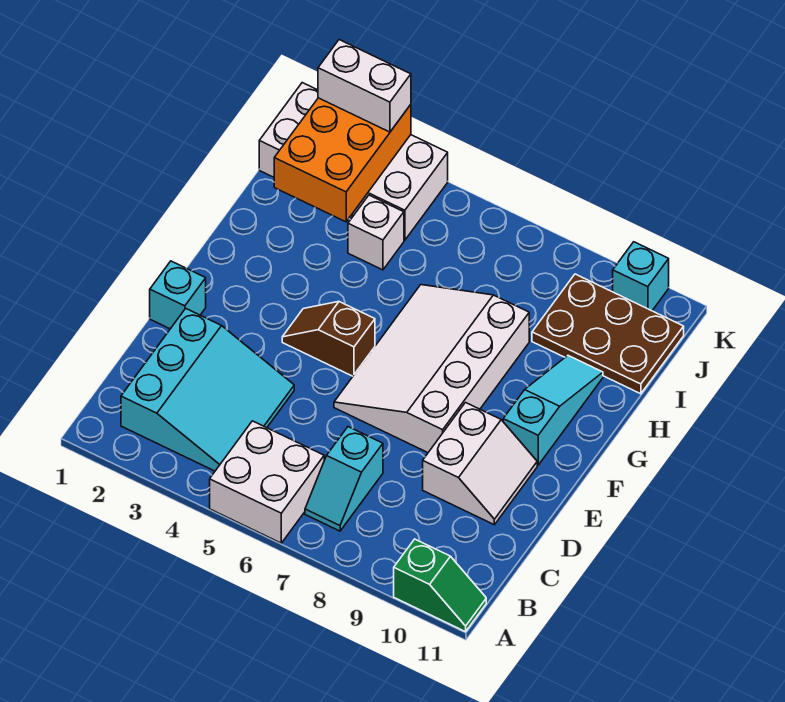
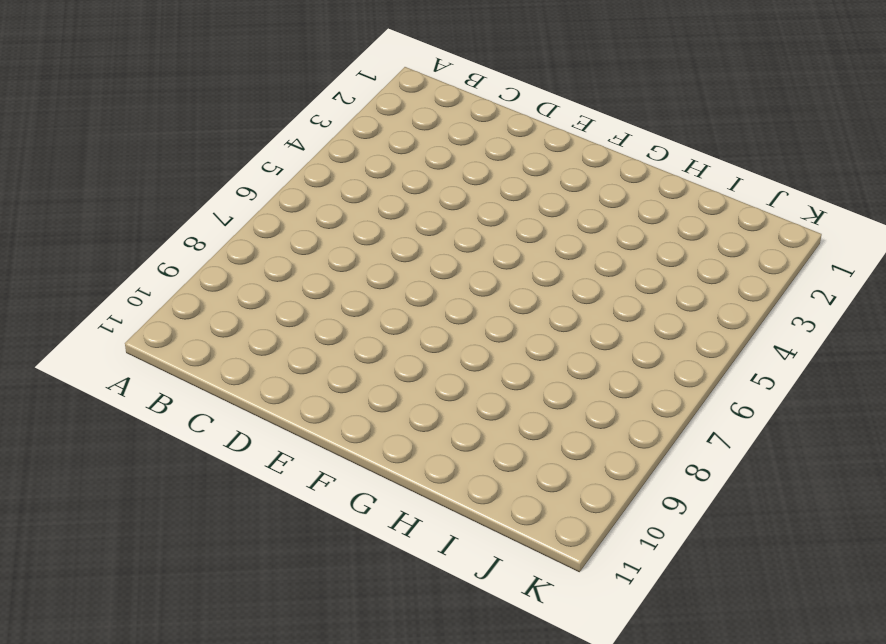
none -> white brick A5:B6 level 1
none -> green slope A10:A11 level 1 top 10
none -> cyan slope B2:D4 level 1 top 2

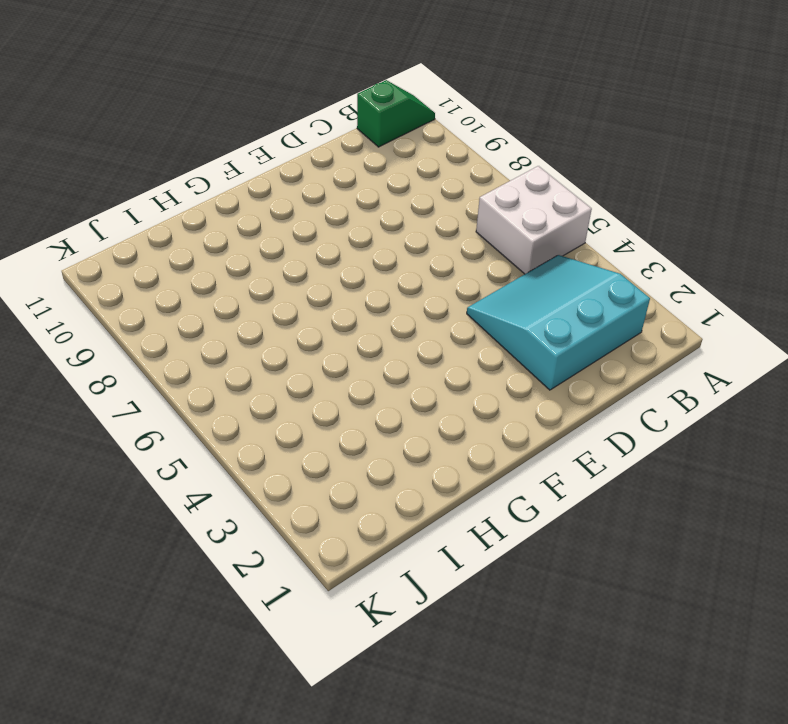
green slope A11:B11 level 1 top B -> green slope A10:A11 level 1 top 10
none -> cyan slope B7:C7 level 1 top C
none -> white slope D9:E10 level 1 top 9
none -> cyan brick E1 level 1

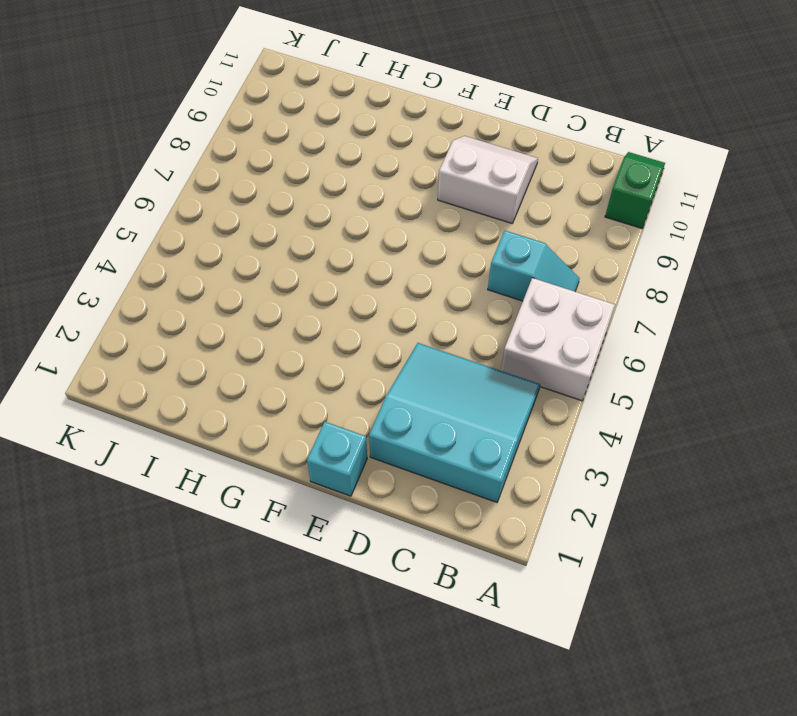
none -> white slope E6:H8 level 1 top 8
none -> brown slope F4:F5 level 1 top 5
none -> cyan slope F10:H10 level 1 top F

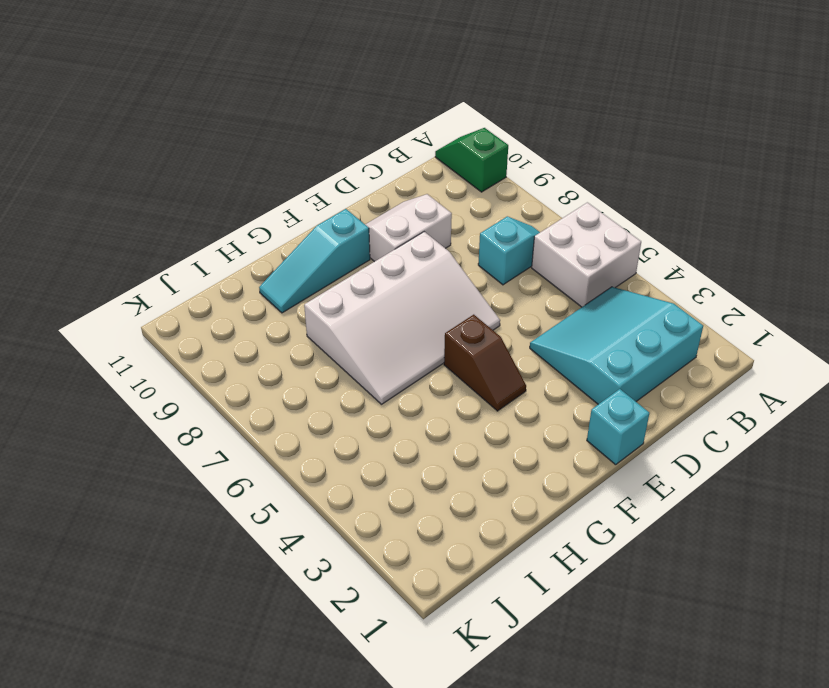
none -> white brick I4 level 1
none -> brown plate I9:J11 level 1
none -> white brick J1:K4 level 1

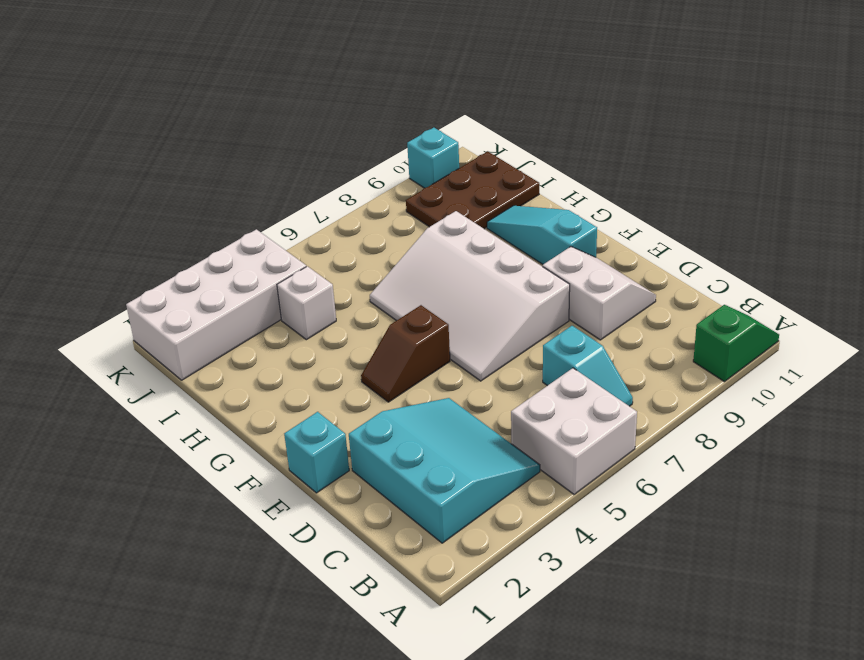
none -> orange brick I2:K3 level 2
none -> white brick K2:K3 level 3

